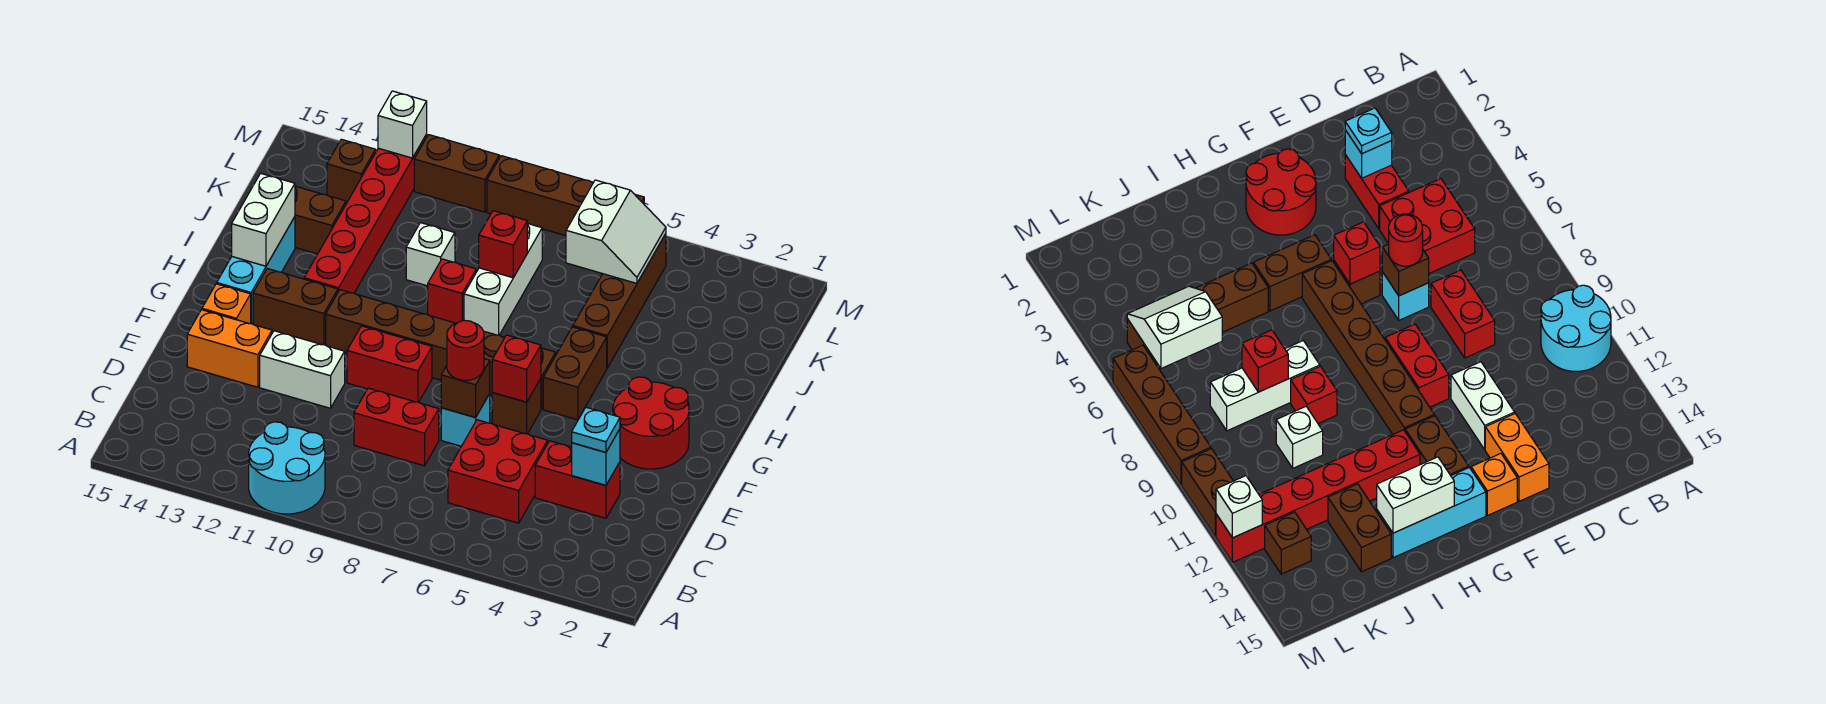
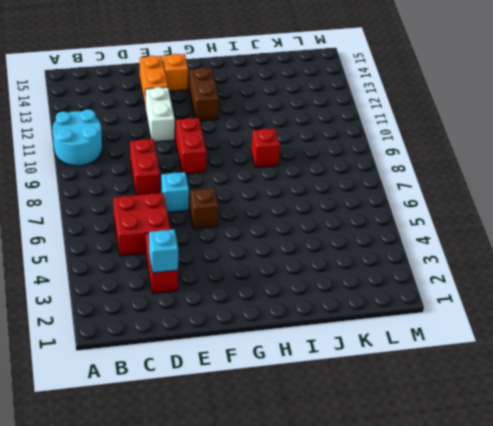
none -> red round brick F2:G3 level 1
none -> brown brick G5:H5 level 1
none -> brown brick G6:G11 level 1
none -> cyan brick G14:I14 level 1

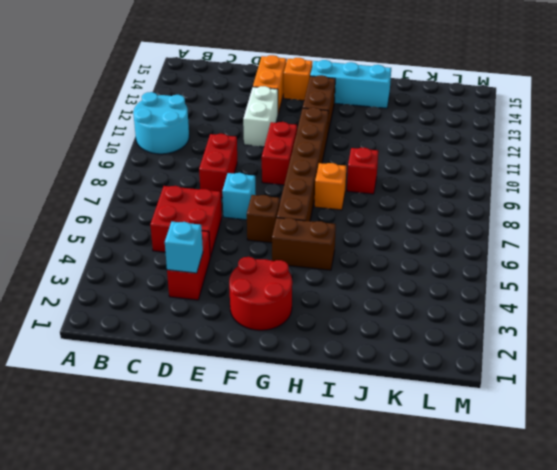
orange brick H8 level 1 -> none
none -> red brick H12:M12 level 1
none -> brown brick I5:L5 level 1
none -> white brick I8:K8 level 1
none -> white brick J10 level 1

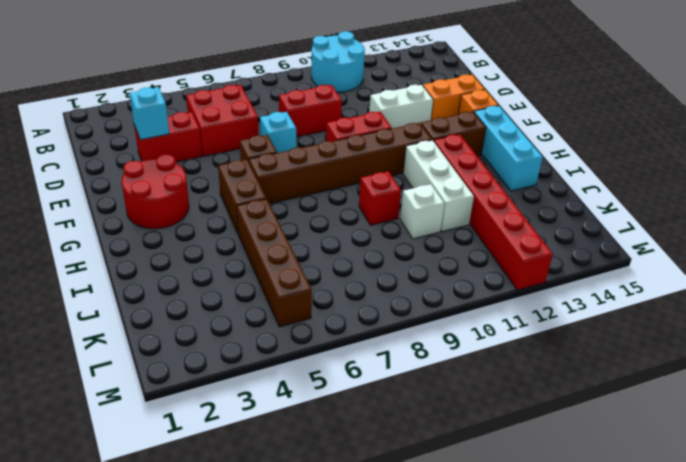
white brick H11:J11 level 1 -> white brick I8:K8 level 1
none -> brown brick J13:J14 level 1
none -> brown brick L13 level 1
none -> brown brick M6:M9 level 1
none -> brown brick M10:M11 level 1

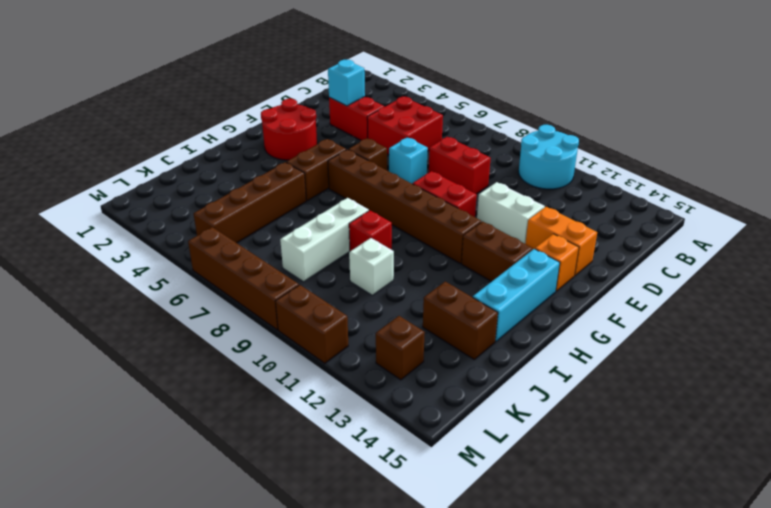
none -> red brick H12:M12 level 1
none -> brown brick E7 level 2
none -> red brick F6 level 2
none -> white brick H14:I14 level 2

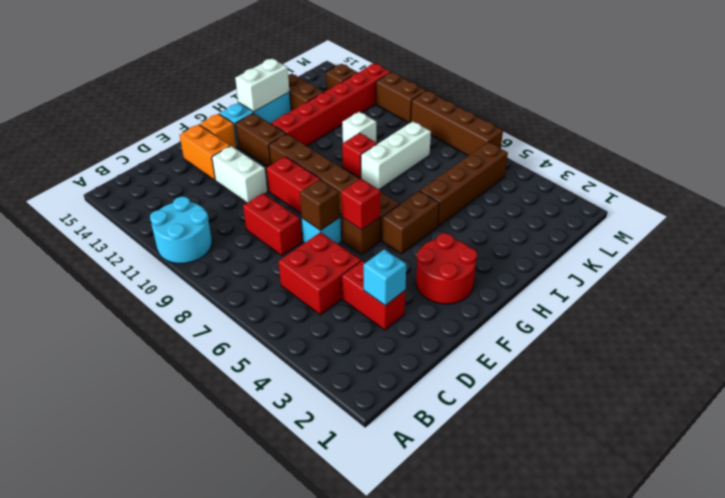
none -> red brick J8 level 2
none -> white slope K5:L6 level 2 top 6
none -> white brick M12 level 2
none -> cyan plate D3 level 3

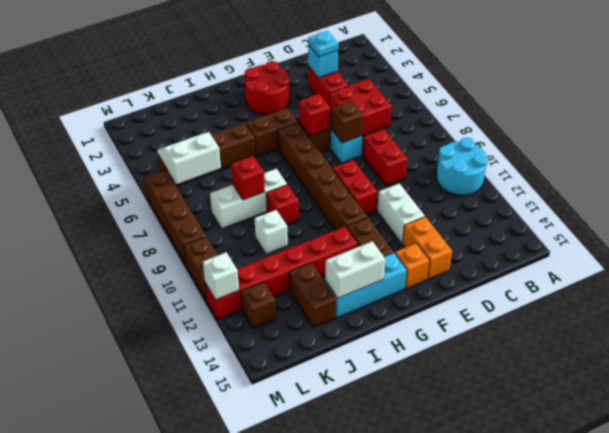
none -> red round brick E7 level 3

